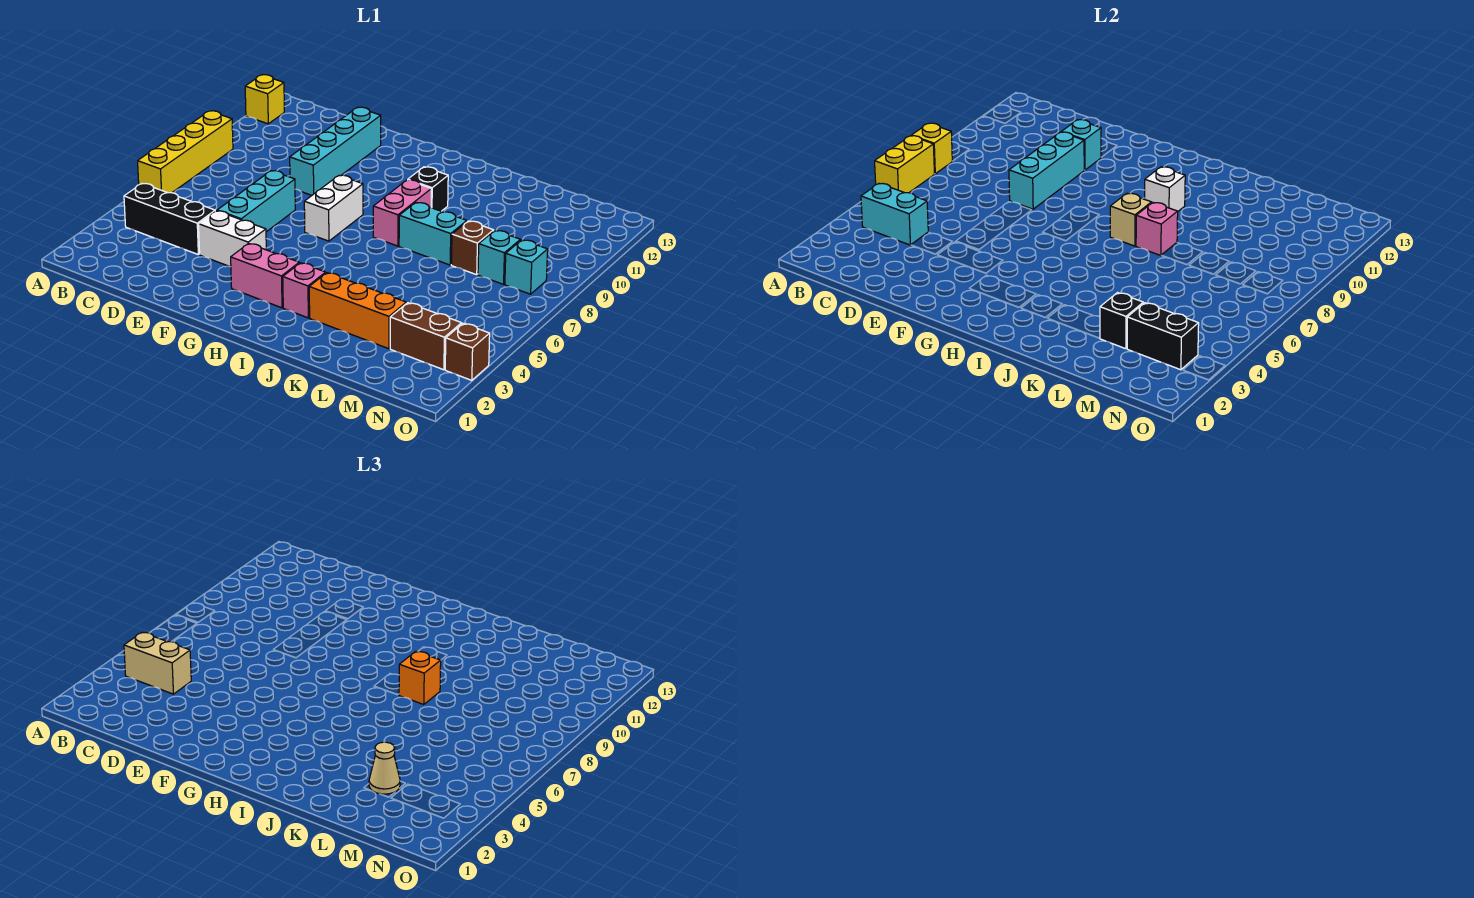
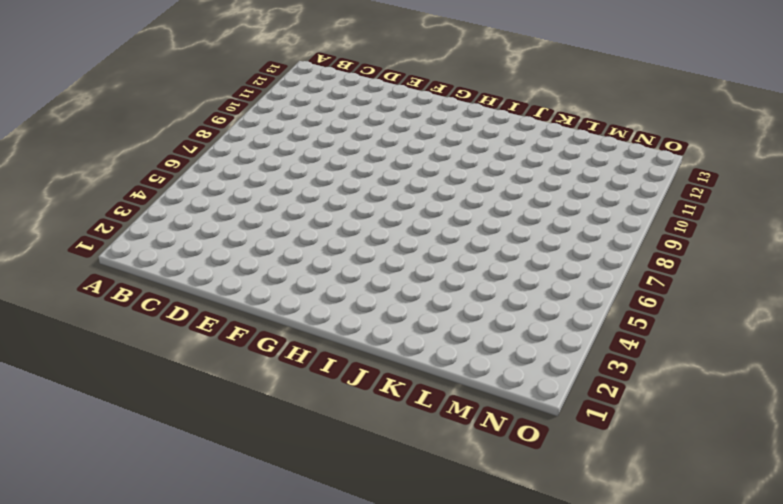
none -> yellow brick A6:A9 level 1
none -> yellow brick A12 level 1
none -> black brick B4:D4 level 1
none -> white brick E4:F4 level 1

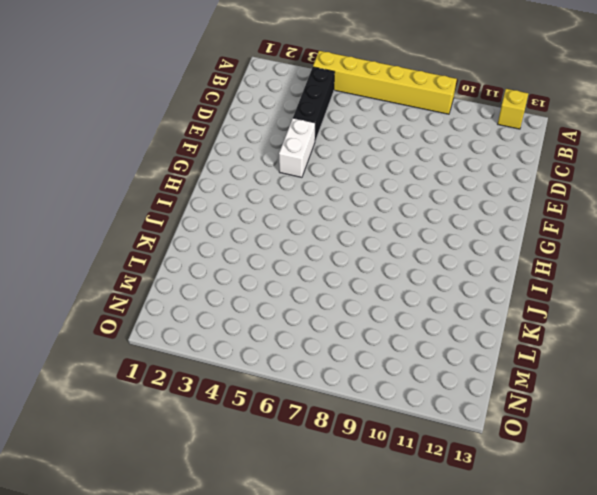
yellow brick A4:A9 level 1 -> yellow brick A6:A9 level 1
none -> cyan brick E5:E7 level 1
none -> cyan brick E9:E12 level 1
none -> pink brick G3:H3 level 1
none -> white brick G7:G8 level 1

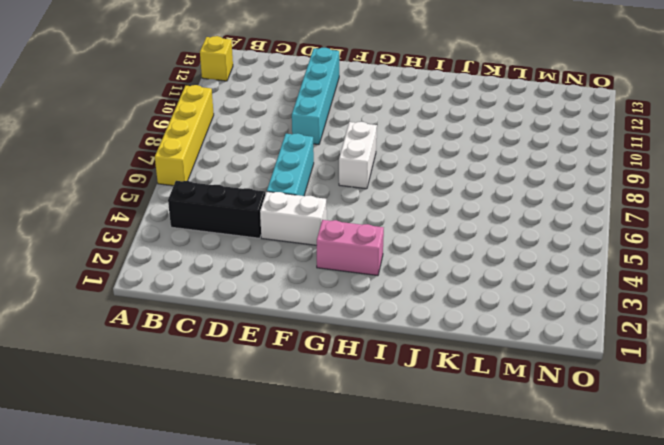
none -> pink brick I3 level 1
none -> pink brick I8:I9 level 1
none -> black brick I10 level 1
none -> orange brick J3:L3 level 1

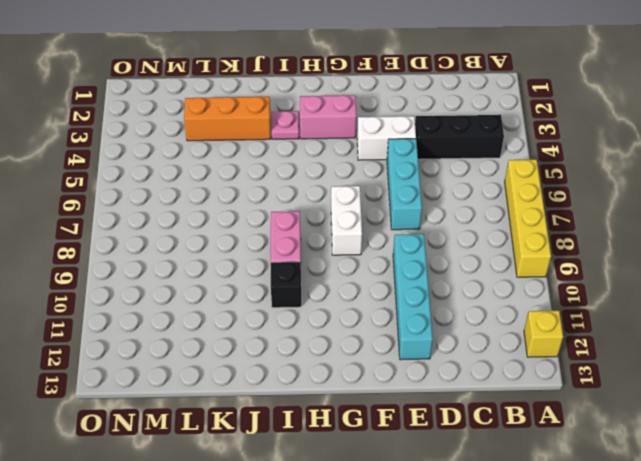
pink plate I3 level 1 -> pink brick I3 level 1
none -> cyan brick J8:K8 level 1
none -> brown brick L8 level 1
none -> brown brick M3:N3 level 1
none -> cyan brick M8 level 1

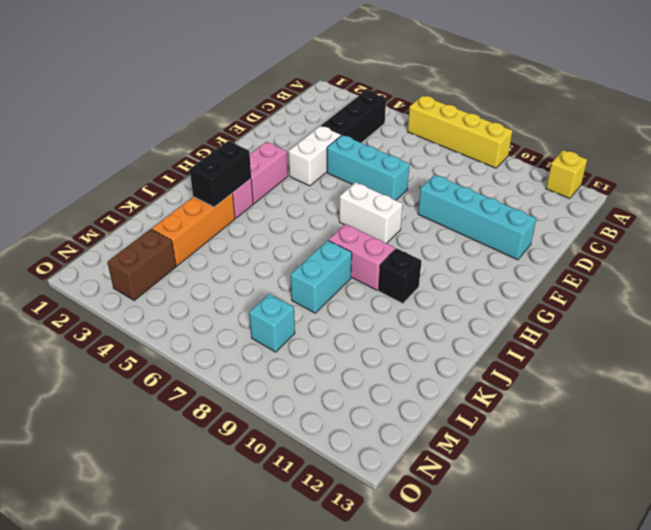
black brick I3:J3 level 2 -> black brick M3:N3 level 2
none -> brown brick L8 level 1
none -> cyan brick N8 level 1
none -> brown brick O3 level 1
none -> yellow brick A6:A7 level 2

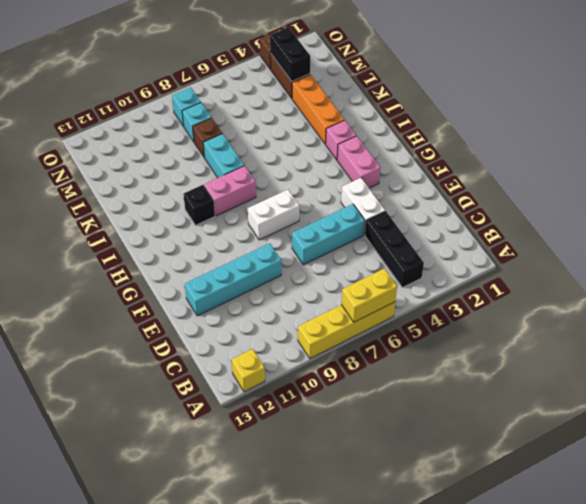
none -> yellow brick A8 level 2
none -> cyan brick B4:C4 level 2
none -> cyan brick E8:E10 level 2
none -> cyan brick E11 level 2

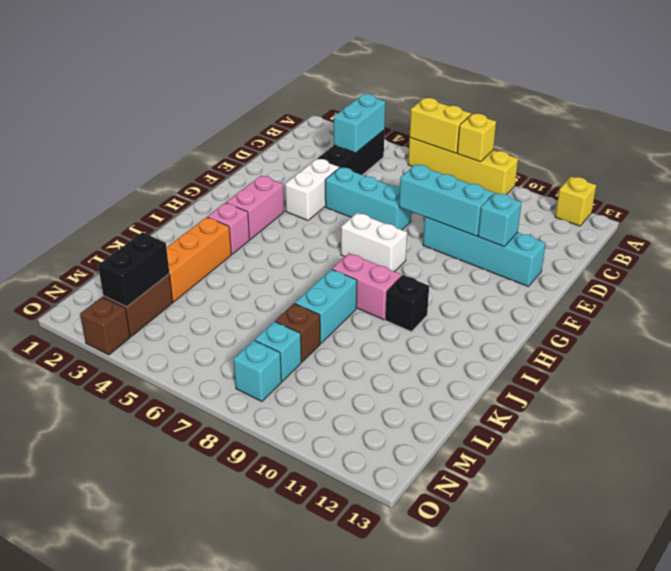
none -> tan brick I8 level 2
none -> white brick I10 level 2
none -> pink brick J8 level 2
none -> black brick L3 level 2

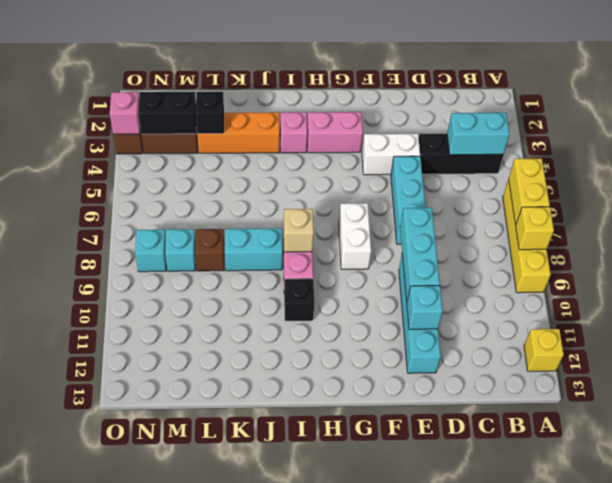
pink brick O3 level 2 -> pink brick J8 level 2
none -> white brick I10 level 2
none -> tan brick B4:C4 level 3
none -> orange brick J8 level 3
none -> tan cone L3 level 3

